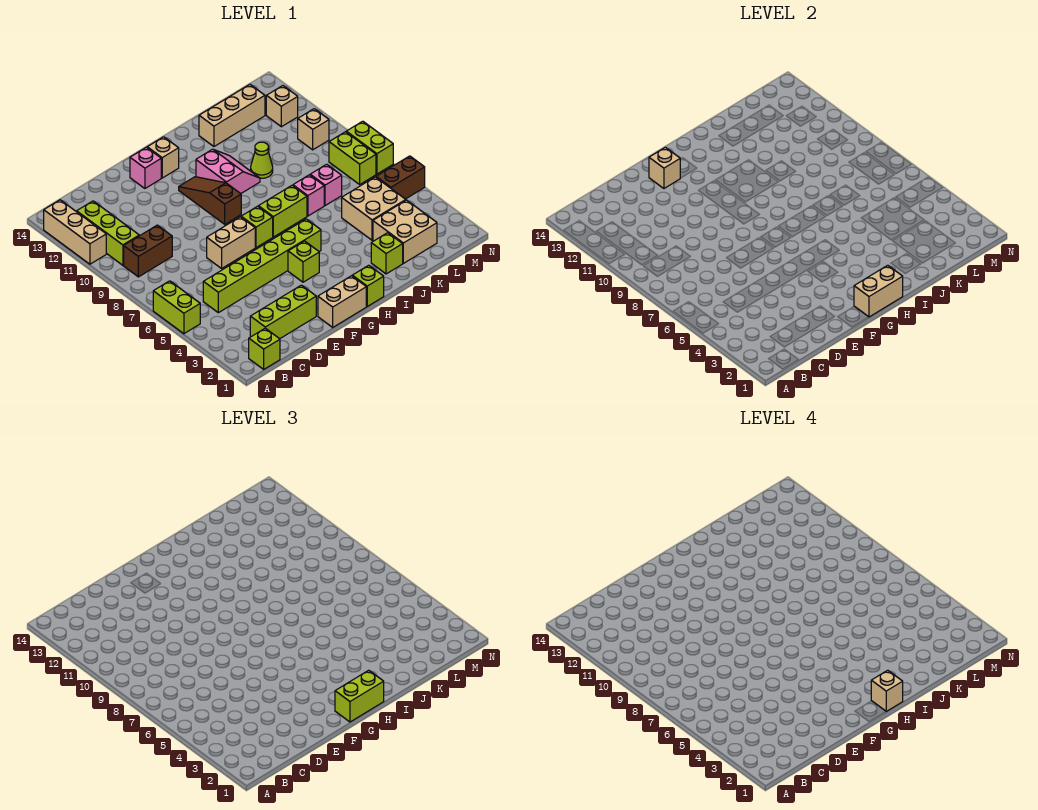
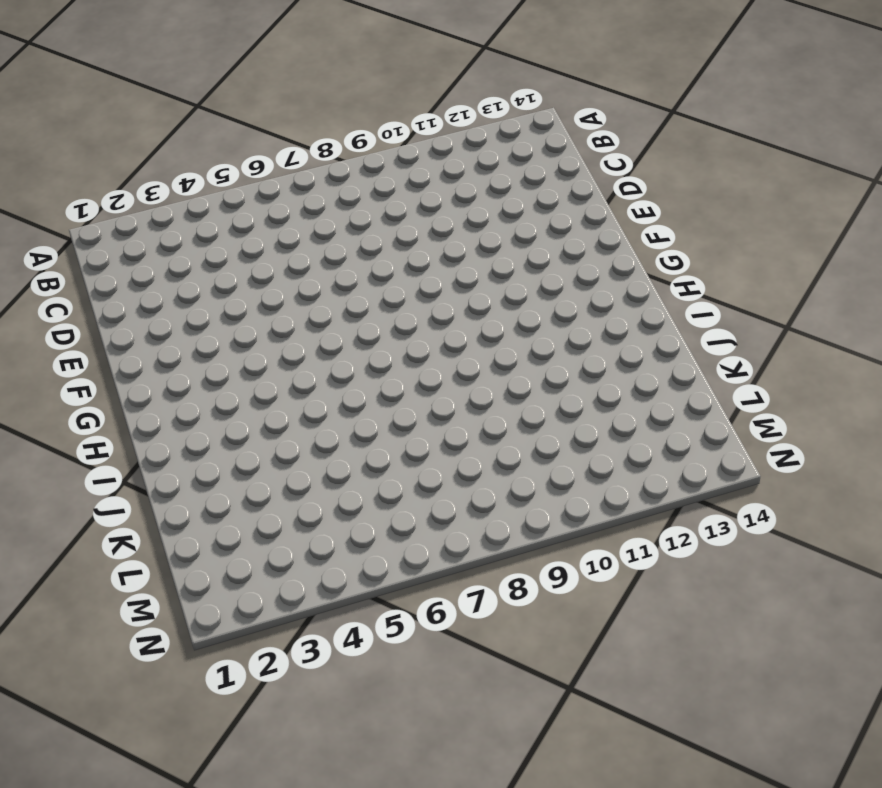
none -> lime brick A5:A6 level 1
none -> tan brick A11:A13 level 1
none -> lime brick B1 level 1
none -> brown brick B9:C9 level 1

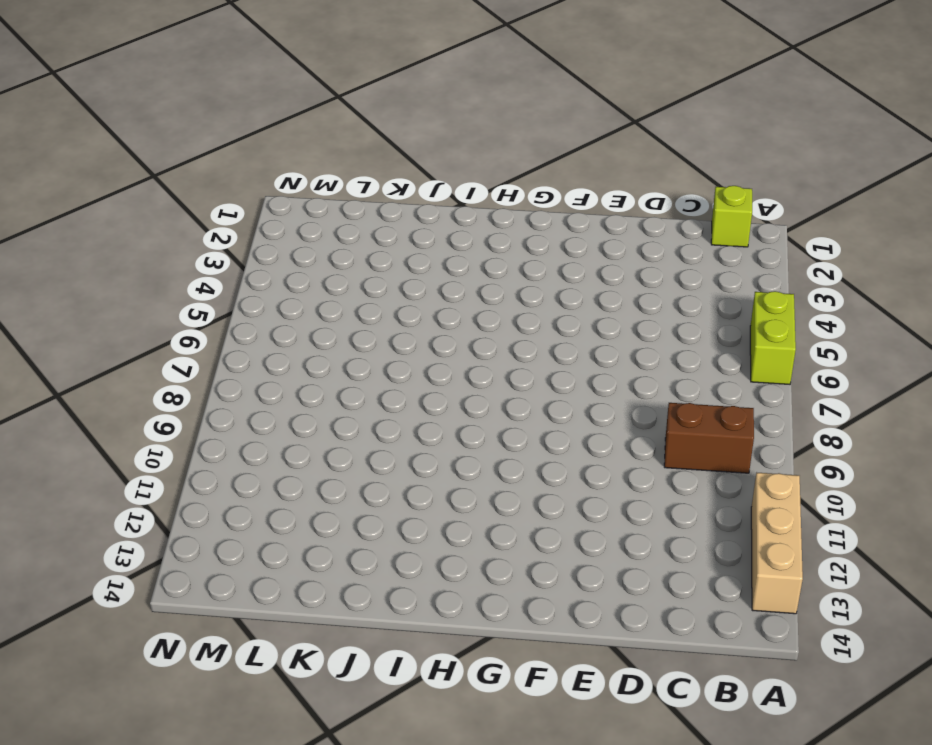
none -> lime brick B10:B12 level 1
none -> lime brick C2:E2 level 1
none -> lime brick C5:H5 level 1
none -> tan brick E7:F7 level 1

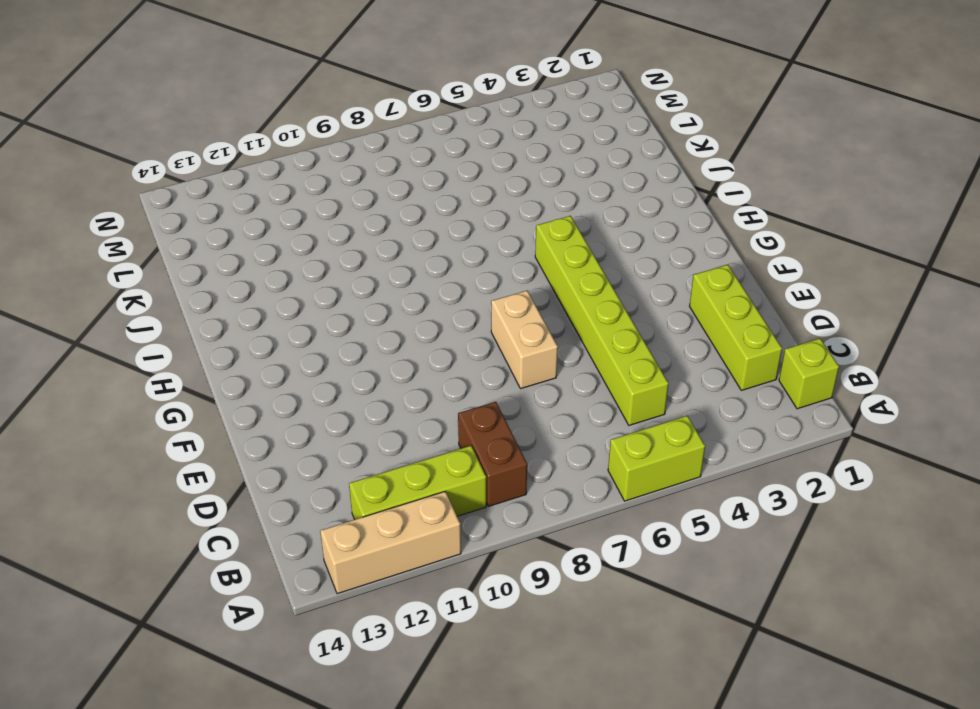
none -> tan brick F1:G1 level 1
none -> pink brick F13 level 1
none -> lime brick G4 level 1
none -> lime brick G7 level 1

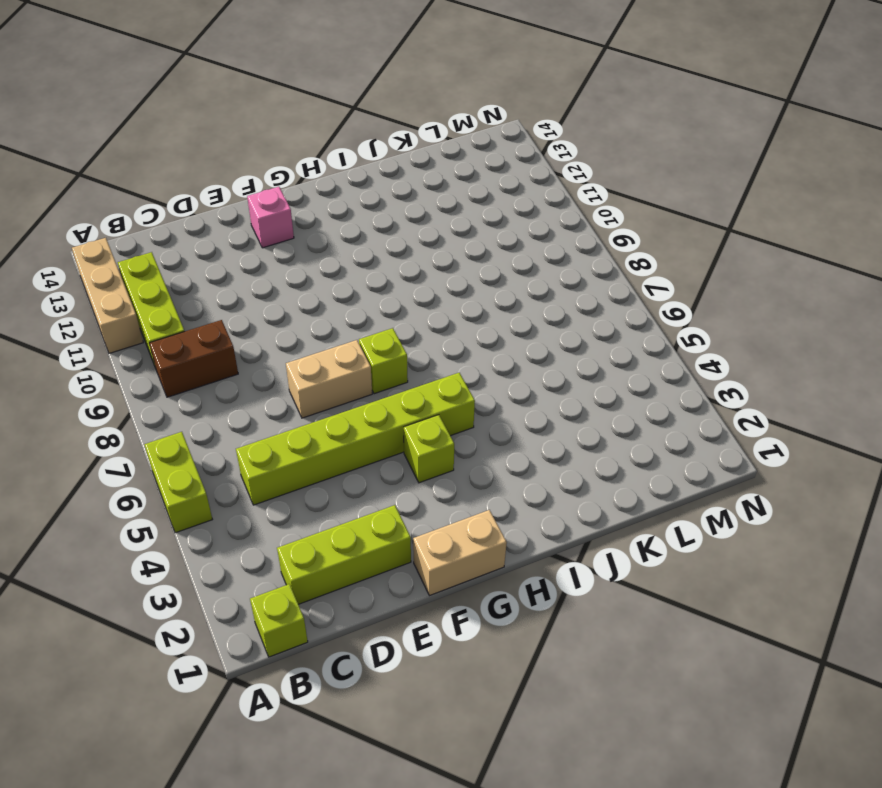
none -> brown slope G9:G11 level 1 top 9
none -> tan brick G13 level 1
none -> lime brick H1 level 1
none -> lime brick H7:I7 level 1

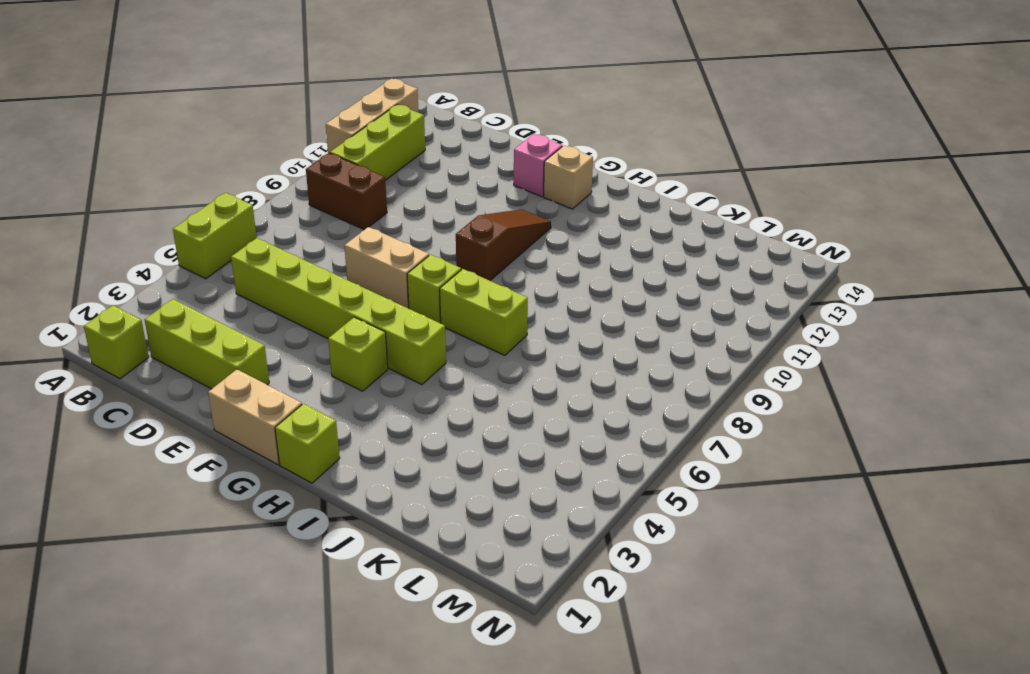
none -> pink slope H10:I11 level 1 top H
none -> lime brick J2 level 1
none -> pink brick J7 level 1
none -> lime cone J10 level 1

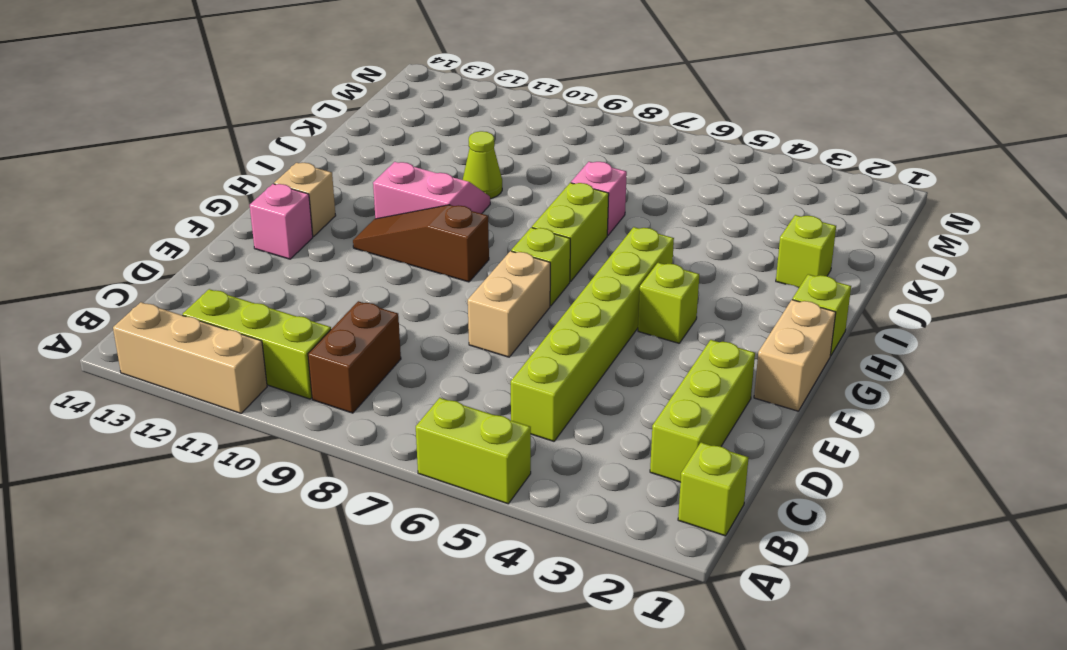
none -> tan brick J13:L13 level 1
none -> tan brick K2:L3 level 1
none -> tan brick K4:L5 level 1
none -> pink brick K7 level 1

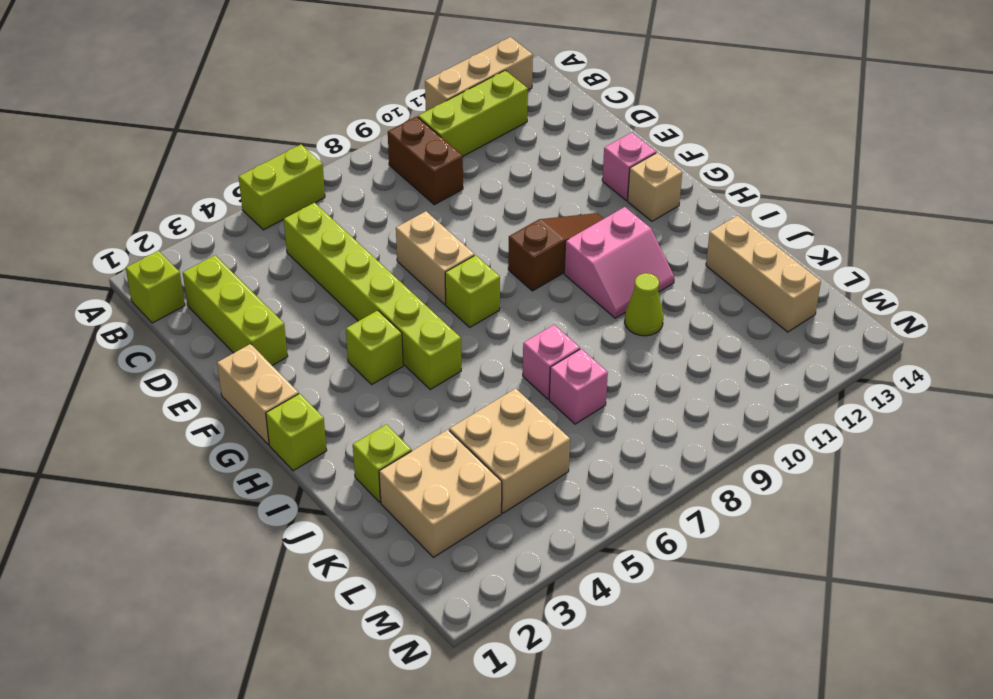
none -> lime brick H7:I7 level 1
none -> brown brick M5:N5 level 1
none -> lime brick M7:M8 level 1
none -> tan brick M10 level 1

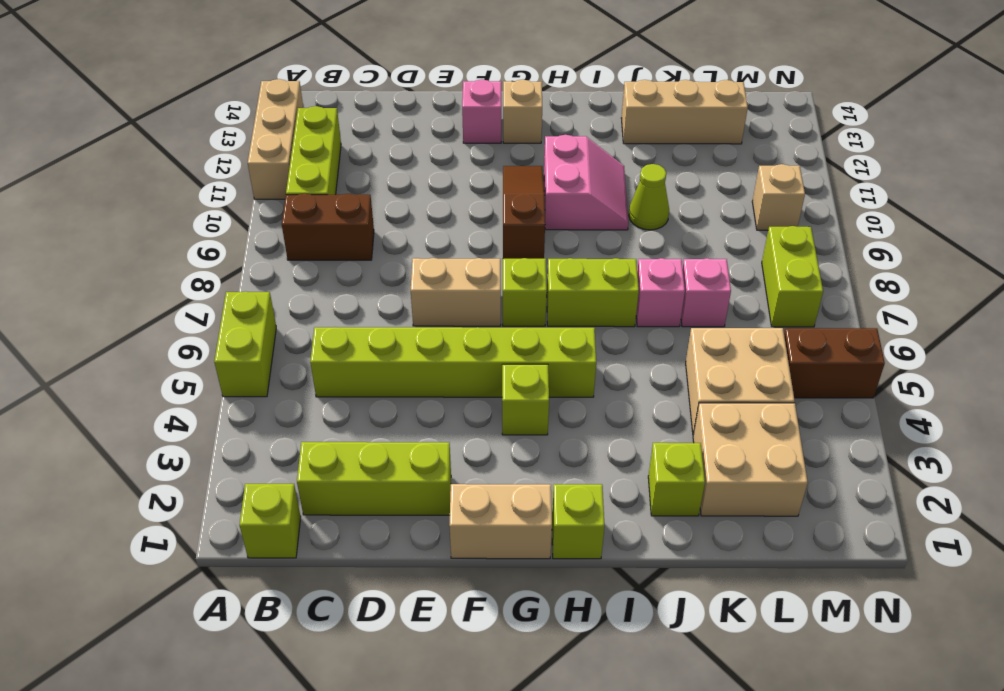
none -> tan brick M12 level 1
none -> lime brick N7:N8 level 1
none -> tan brick F13 level 2
none -> tan brick G1:H1 level 2

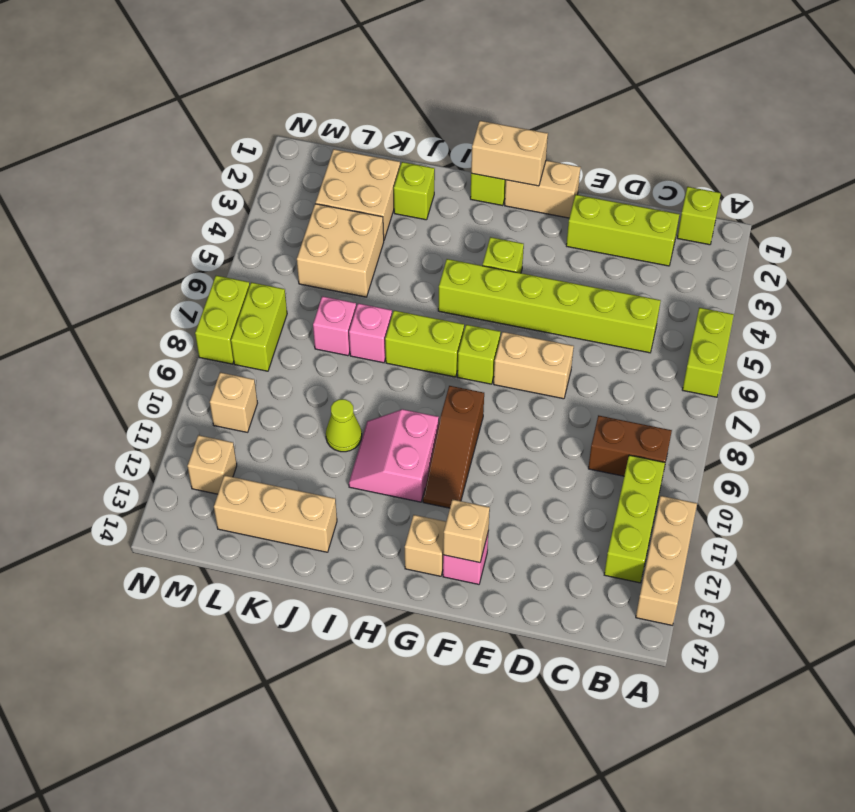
none -> brown brick M5:N5 level 1
none -> lime brick G1:H1 level 3
none -> tan brick H1 level 4

